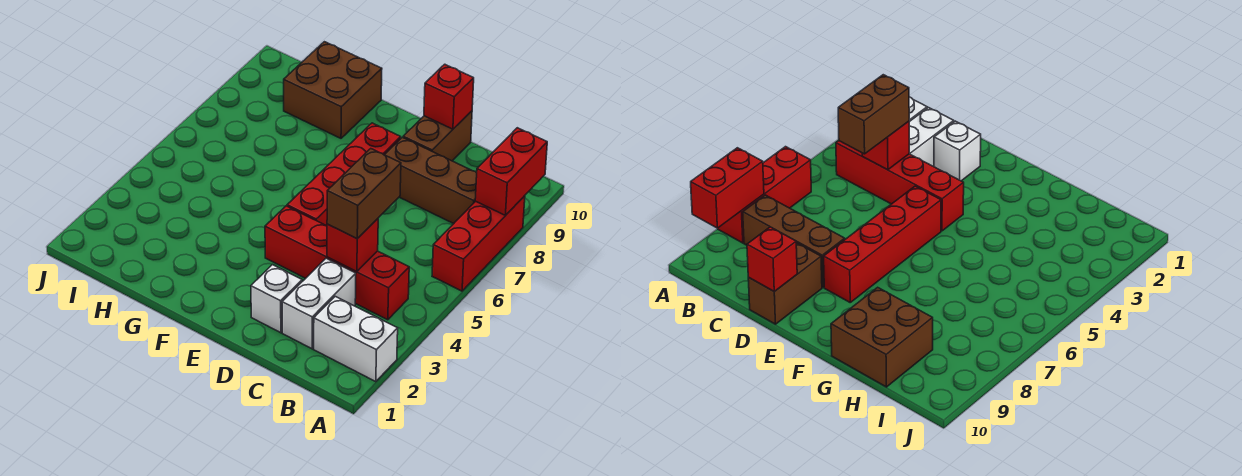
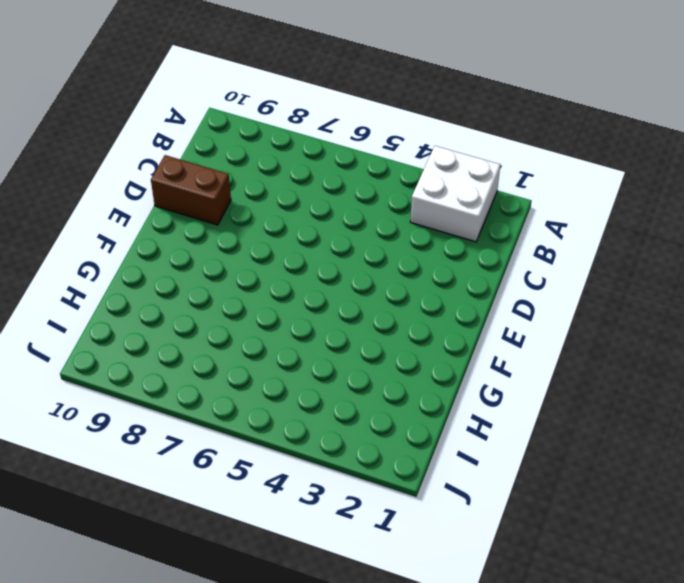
white brick A2:B3 level 1 -> white brick A2:B2 level 1
none -> red brick A6:A8 level 1
none -> red brick B4:E4 level 1
none -> brown brick B8:D8 level 1

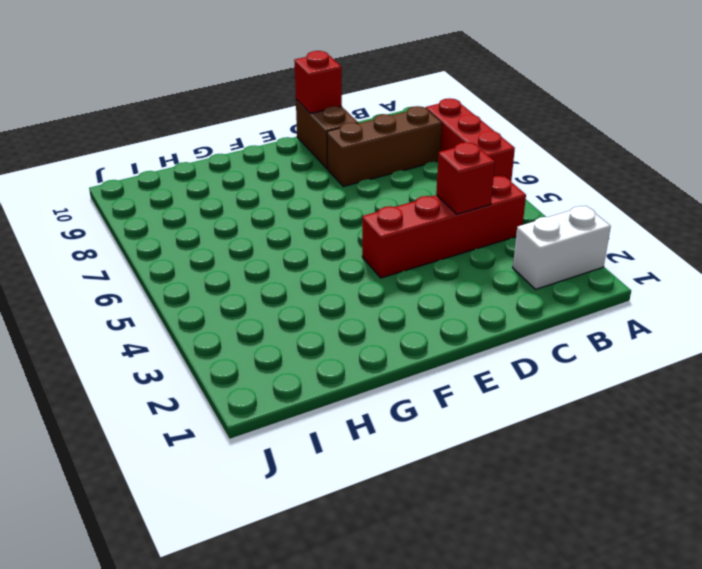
none -> white brick C2:C3 level 1
none -> white brick D2 level 1
none -> red brick E5:E8 level 1

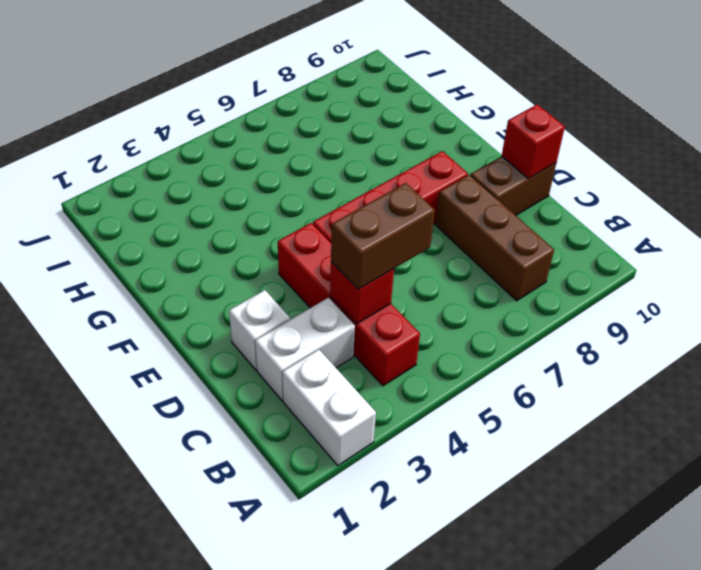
none -> red brick A6:A8 level 1
none -> brown brick G9:H10 level 1
none -> red brick A8:A9 level 2

